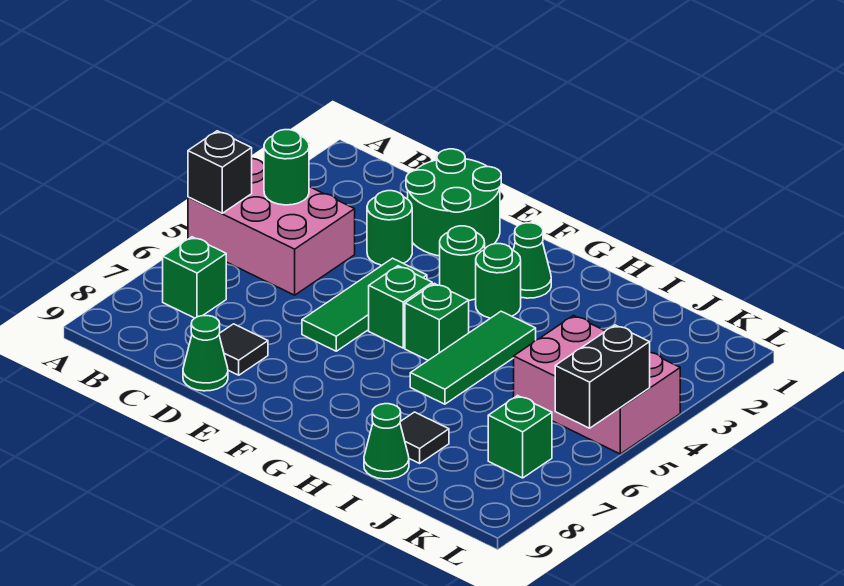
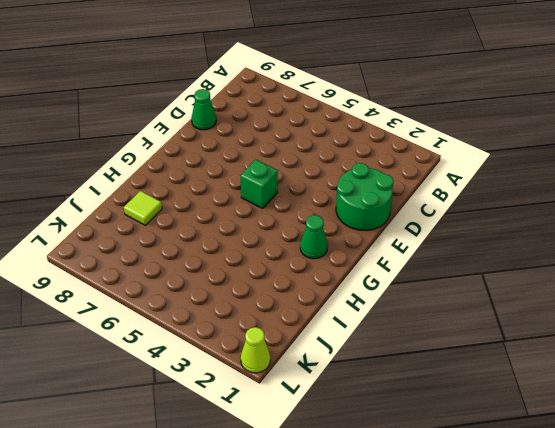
lime tile I8 level 1 -> black tile I8 level 1
lime cone L1 level 1 -> none
none -> pink brick A4:C5 level 1
none -> green brick B7 level 1
none -> green round brick D3 level 1

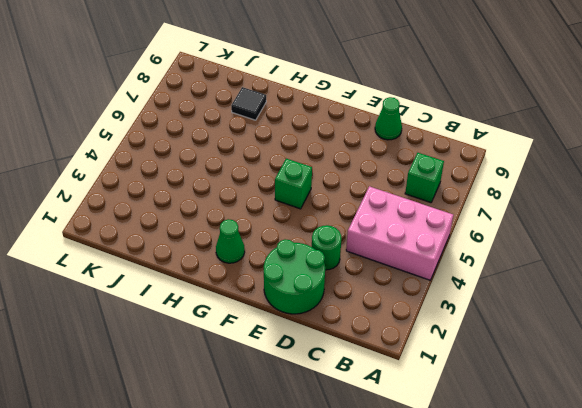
none -> black tile D8 level 1
none -> green tile E4:E6 level 1
none -> green round brick F3 level 1

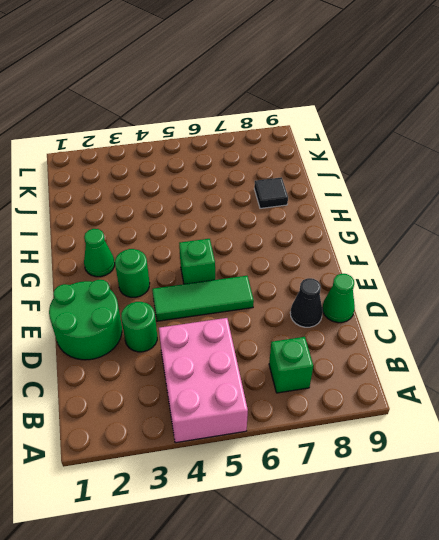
black cone D8 level 1 -> black tile D8 level 1
none -> green round brick G3 level 1
none -> green brick G5 level 1
none -> green tile H4:H6 level 1

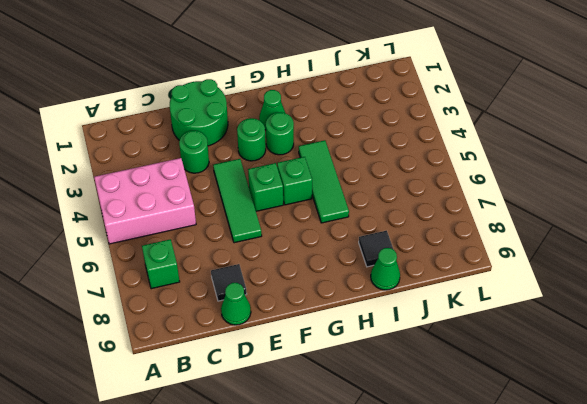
none -> pink brick J4:L5 level 1
none -> green brick K7 level 1
none -> black brick A5 level 2

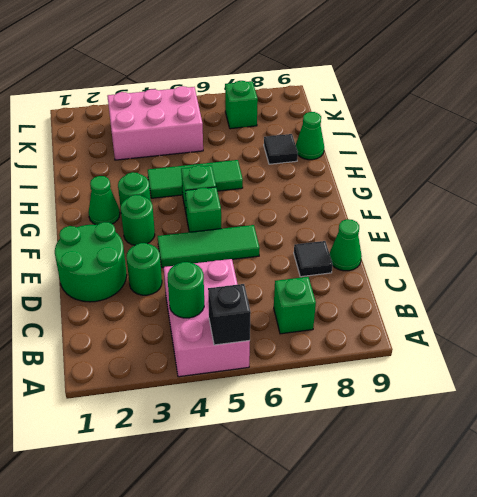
pink brick J3:K5 level 1 -> pink brick J4:L5 level 1
none -> black brick L5:L6 level 2

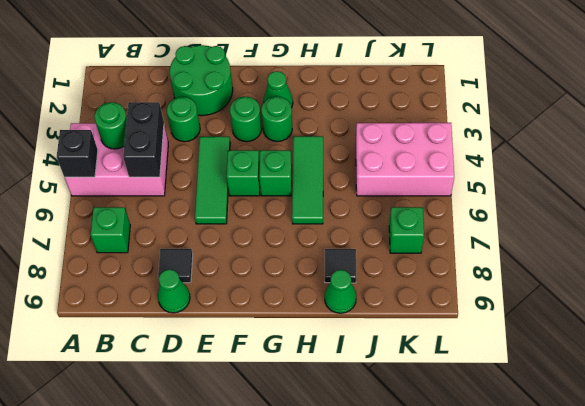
black brick C4:C5 level 2 -> black brick L5:L6 level 2

